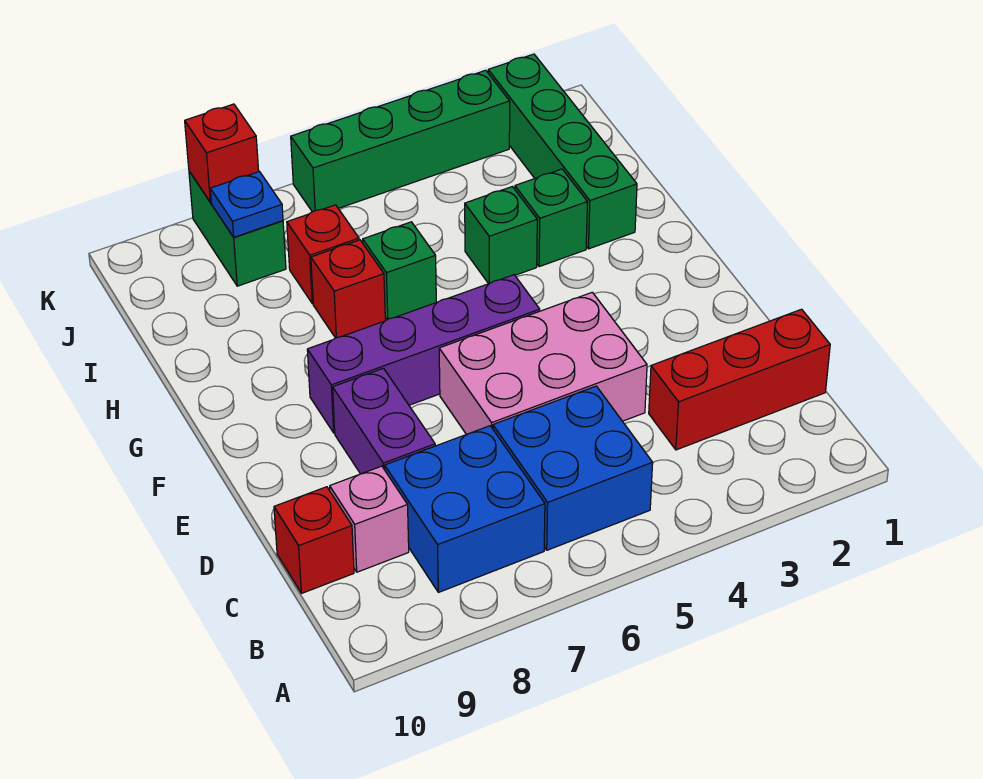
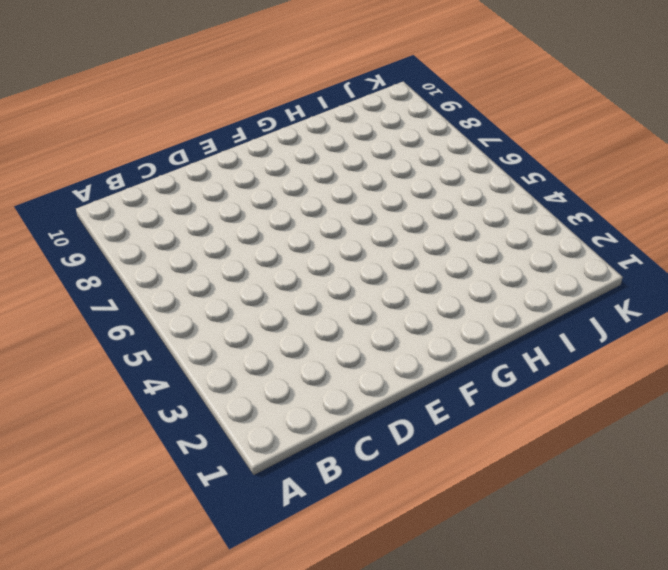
none -> blue brick B5:C6 level 1
none -> blue brick B7:C8 level 1
none -> red brick C1:C3 level 1

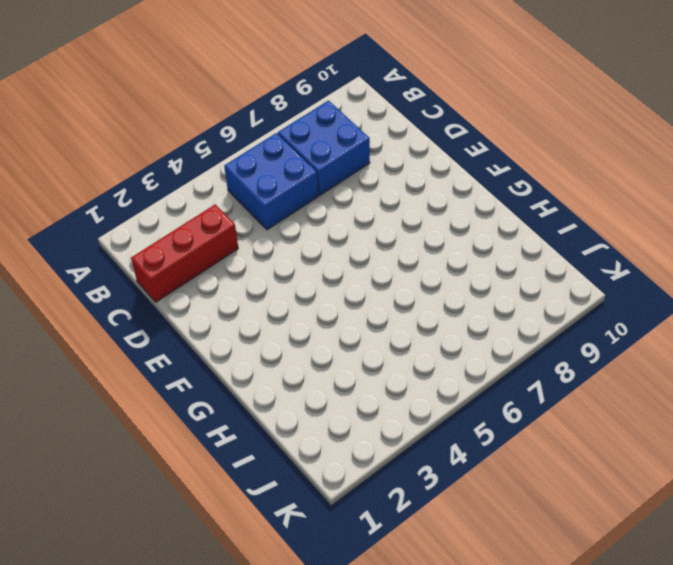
none -> pink brick C9 level 1
none -> red brick C10 level 1
none -> pink brick D4:E6 level 1

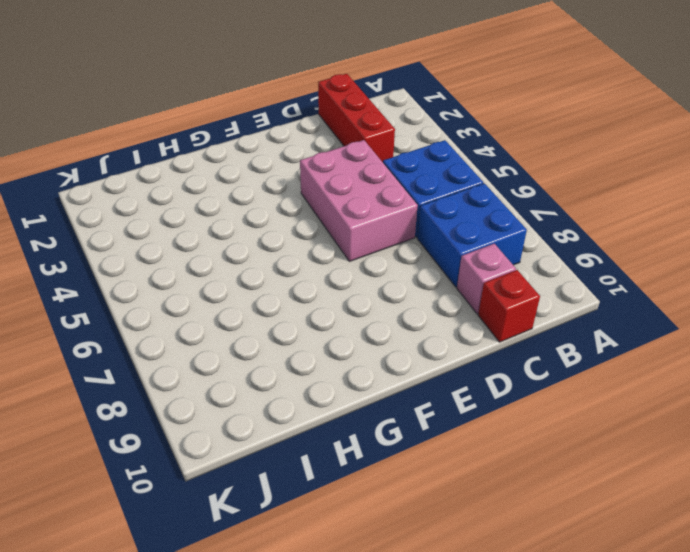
none -> purple brick D8:E8 level 1
none -> purple brick F5:F8 level 1
none -> green brick H2:K2 level 1

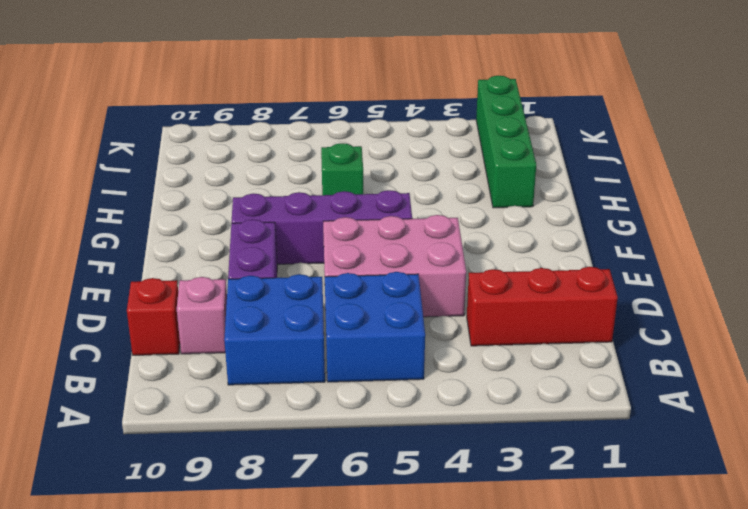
none -> green brick H3 level 1
none -> green brick H4 level 1
none -> red brick H7 level 1

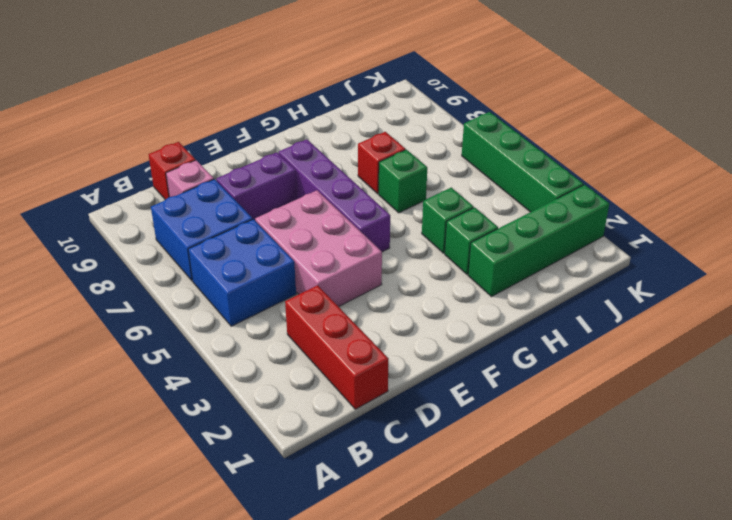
none -> red brick I7 level 1
none -> green brick J8:K8 level 1
none -> blue plate J8 level 2

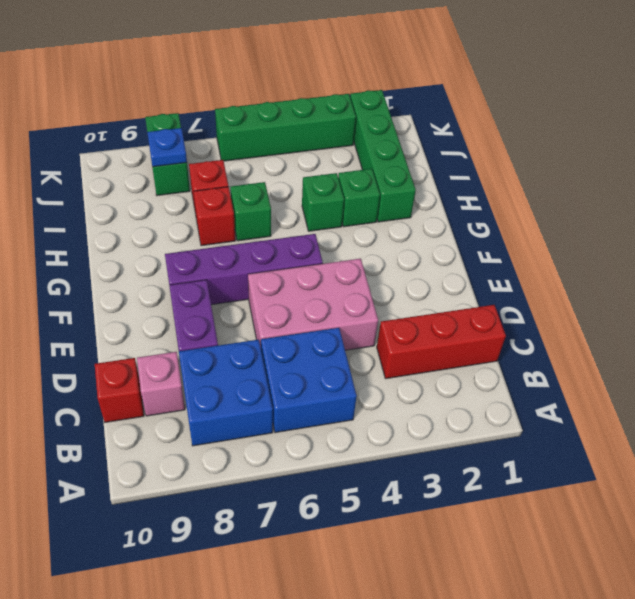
none -> red brick K8 level 2

